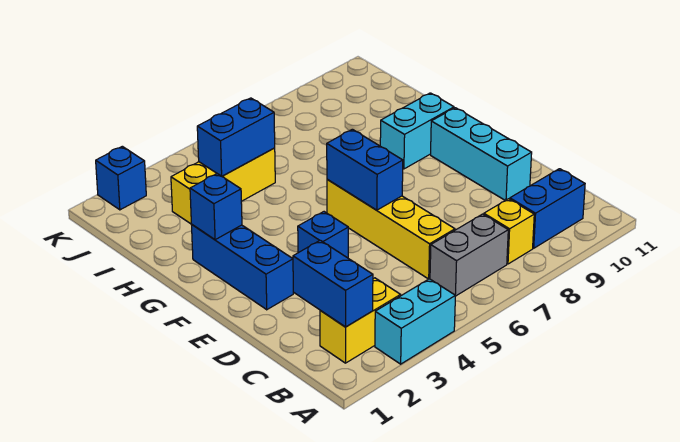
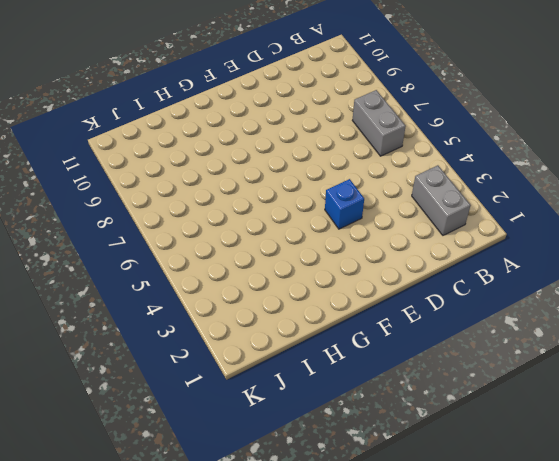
grey brick B2:B3 level 1 -> yellow brick B2:B3 level 1
none -> cyan brick A3:A4 level 1
none -> yellow brick B8 level 1
none -> blue brick B9:B10 level 1

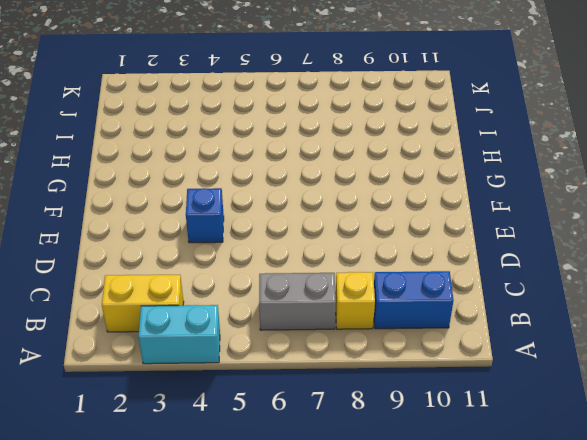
none -> yellow brick C6:F6 level 1
none -> cyan brick D10:F10 level 1
none -> blue brick E2:G2 level 1

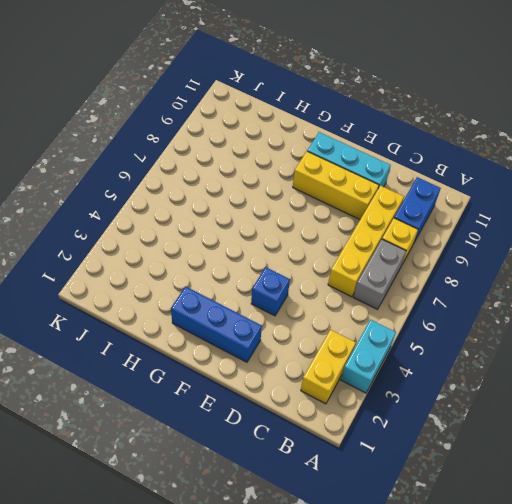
yellow brick C6:C9 level 1 -> yellow brick C6:F6 level 1
yellow brick D9:F9 level 1 -> yellow brick I3:I5 level 1
none -> cyan brick G9:G10 level 1
none -> blue brick K2 level 1
none -> blue brick B2:C2 level 2

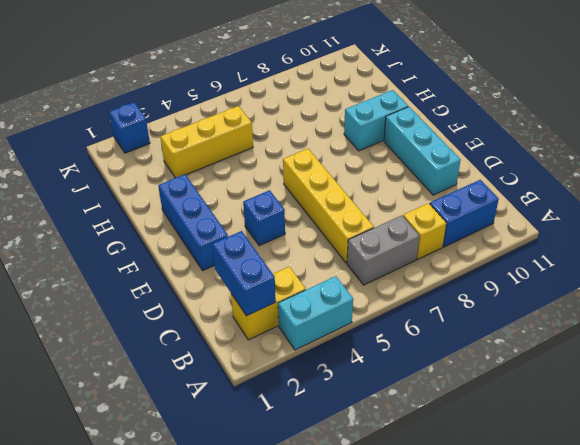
none -> blue brick E6:F6 level 2
none -> blue brick G2 level 2
none -> blue brick I4:I5 level 2

